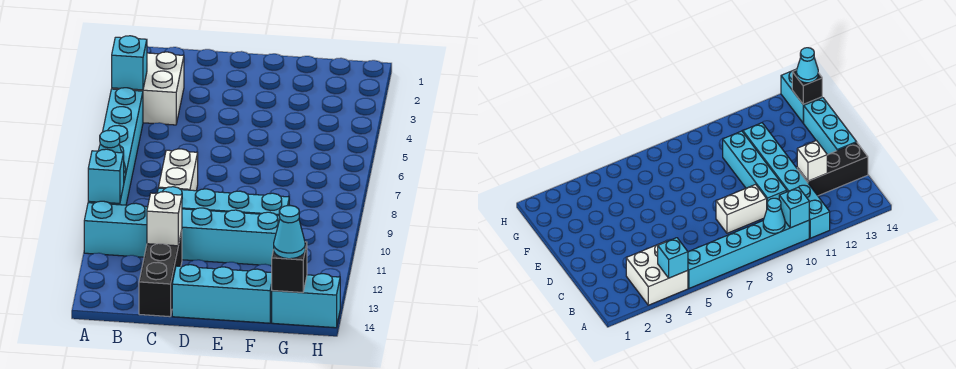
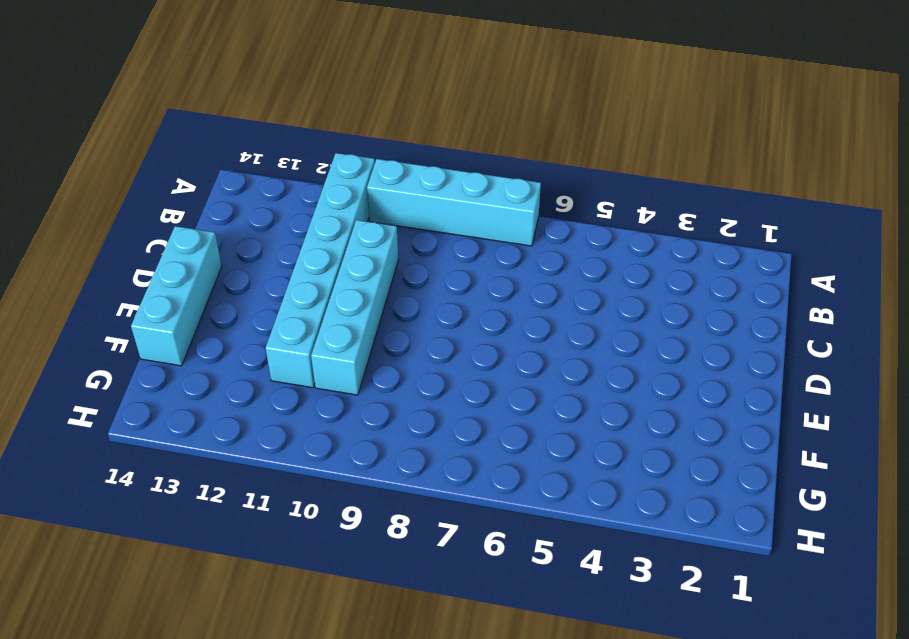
cyan brick A7:A10 level 1 -> cyan brick A5:A10 level 1
none -> white brick A3:B4 level 1
none -> white brick C8:C9 level 1
none -> black brick C12:C14 level 1

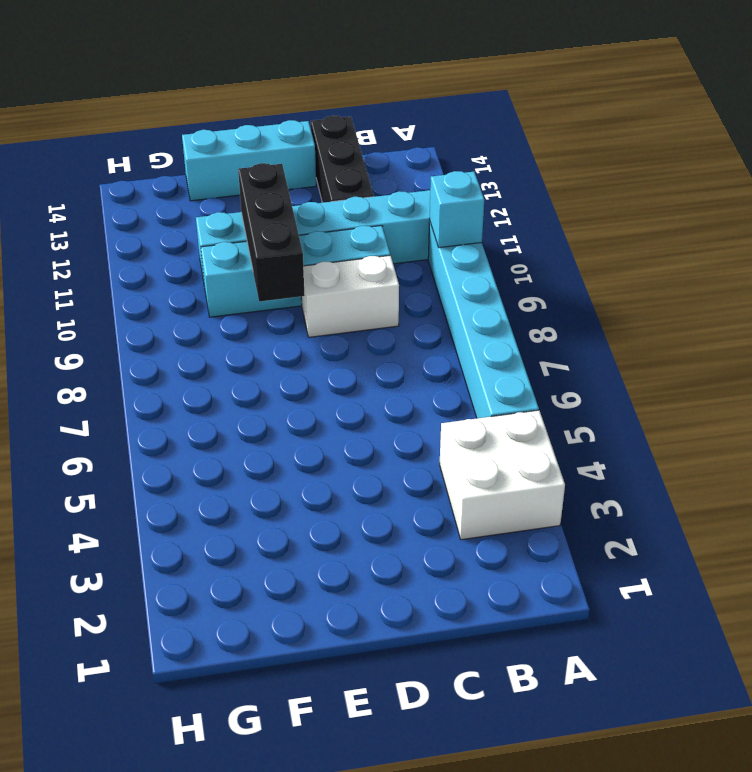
white brick C9:D9 level 1 -> white brick C8:C9 level 1
black brick E9:E11 level 2 -> none
none -> cyan brick G14:H14 level 1
none -> cyan brick A4 level 2
none -> cyan cone A9 level 2

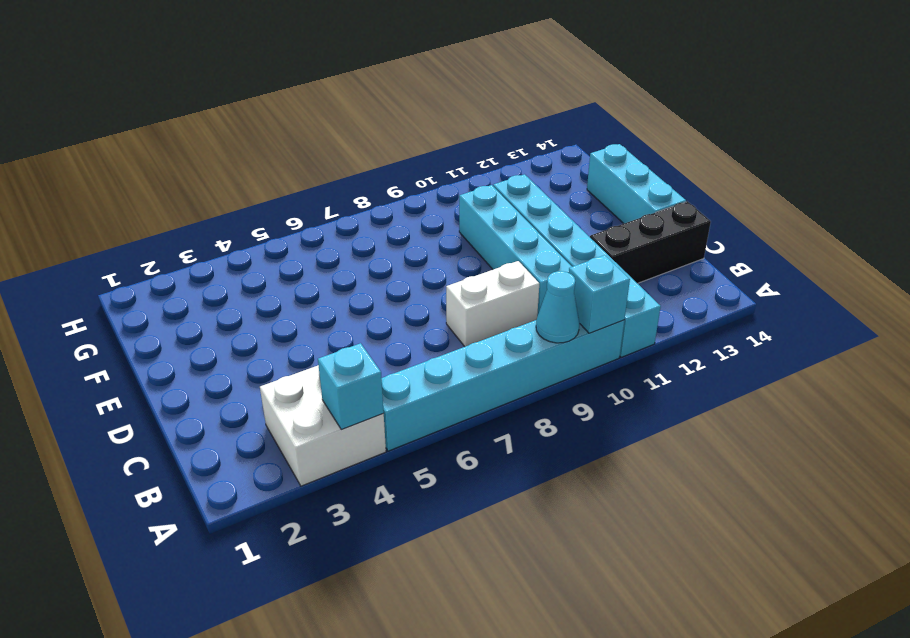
none -> cyan brick G14:H14 level 1
none -> white brick C12 level 2
none -> black brick G14 level 2

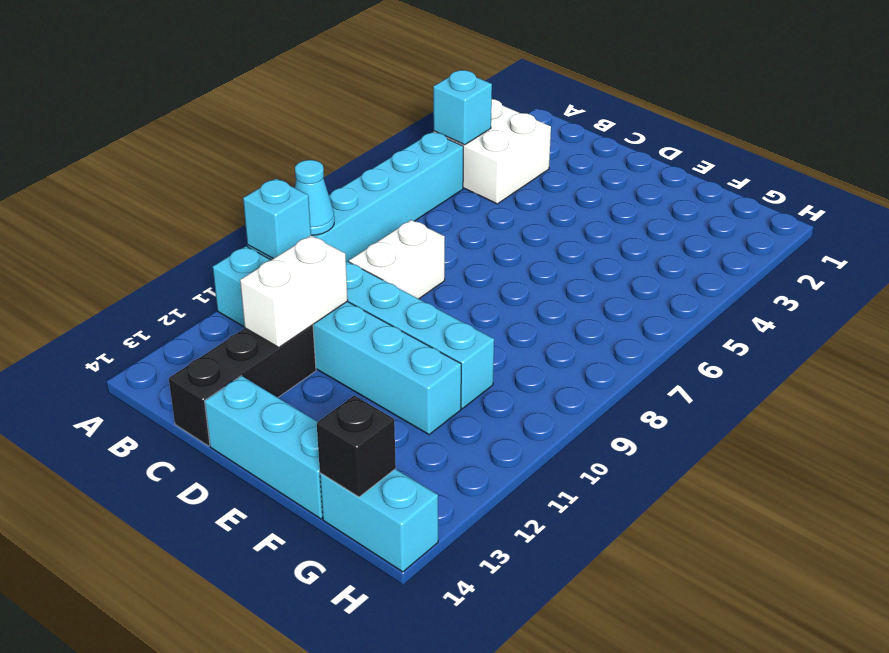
white brick C11:C12 level 2 -> white brick C12 level 2
none -> cyan cone G14 level 3

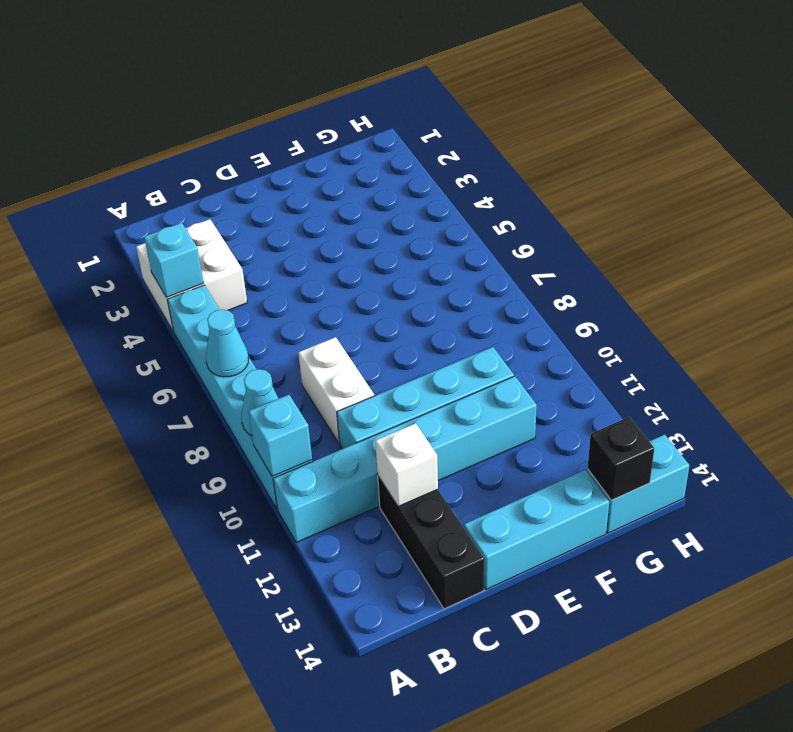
cyan cone A7 level 2 -> cyan cone G14 level 3

